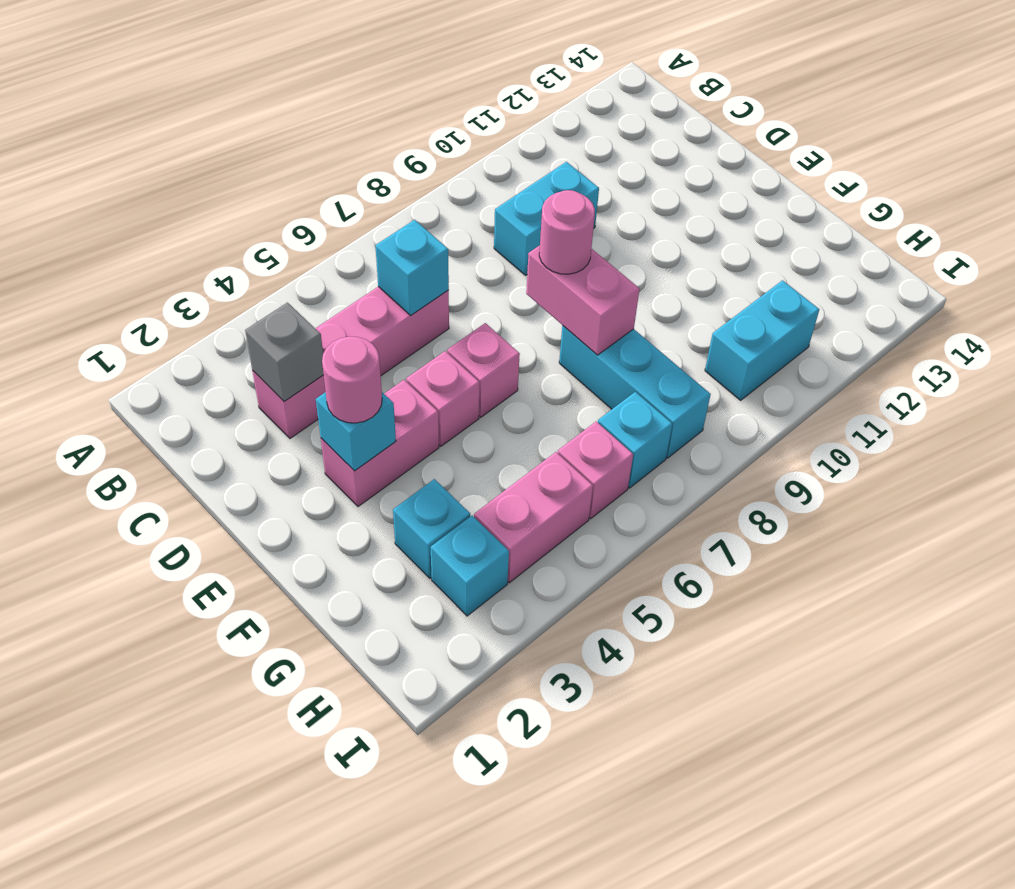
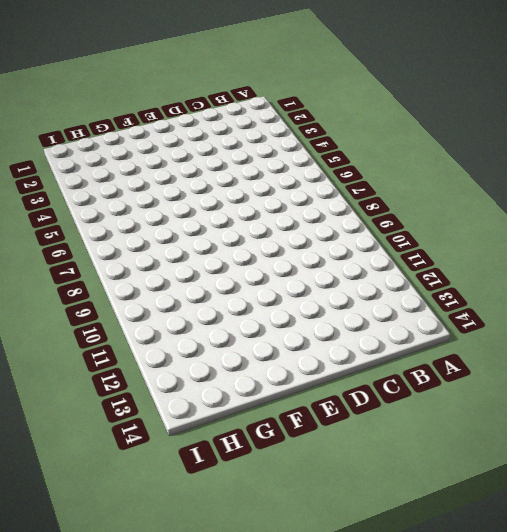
none -> pink brick C3:C6 level 1
none -> cyan brick C9:C10 level 1
none -> pink brick E3:E4 level 1

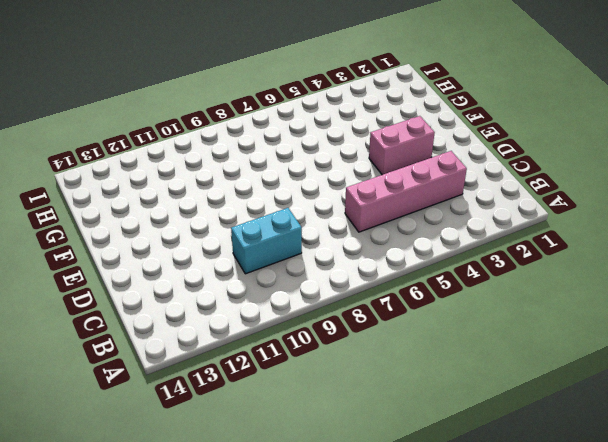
none -> pink brick E5 level 1
none -> pink brick E6 level 1
none -> cyan brick F8:H8 level 1

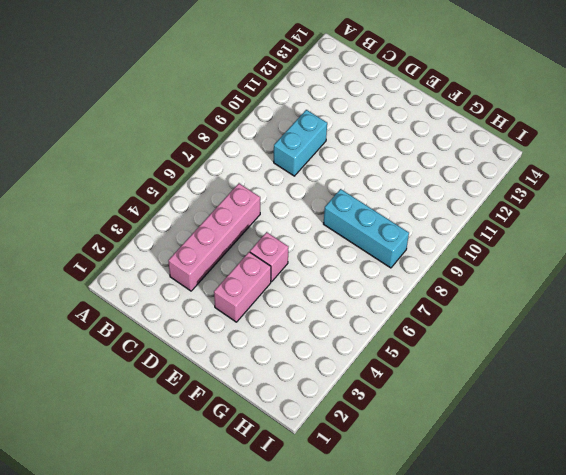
none -> pink brick E6 level 1
none -> cyan brick G3 level 1
none -> cyan brick H3 level 1

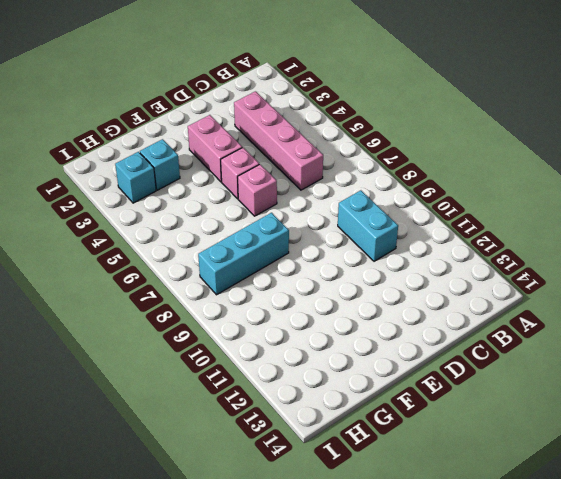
none -> pink brick H4:H5 level 1
none -> pink brick H6 level 1
none -> cyan brick H7 level 1

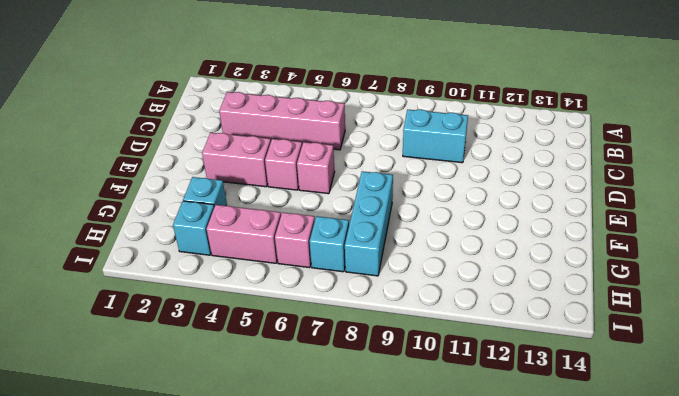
none -> cyan brick H10:H11 level 1
none -> grey brick C3 level 2
none -> cyan brick C6 level 2

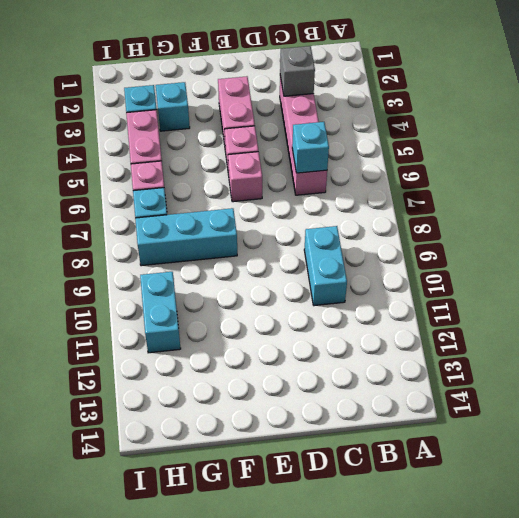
none -> cyan brick E3 level 2
none -> pink brick E8:F8 level 2
none -> pink round brick E3 level 3

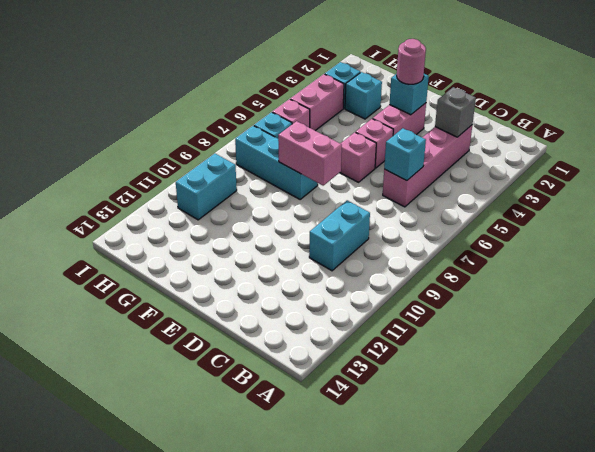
none -> pink round brick E8 level 3

